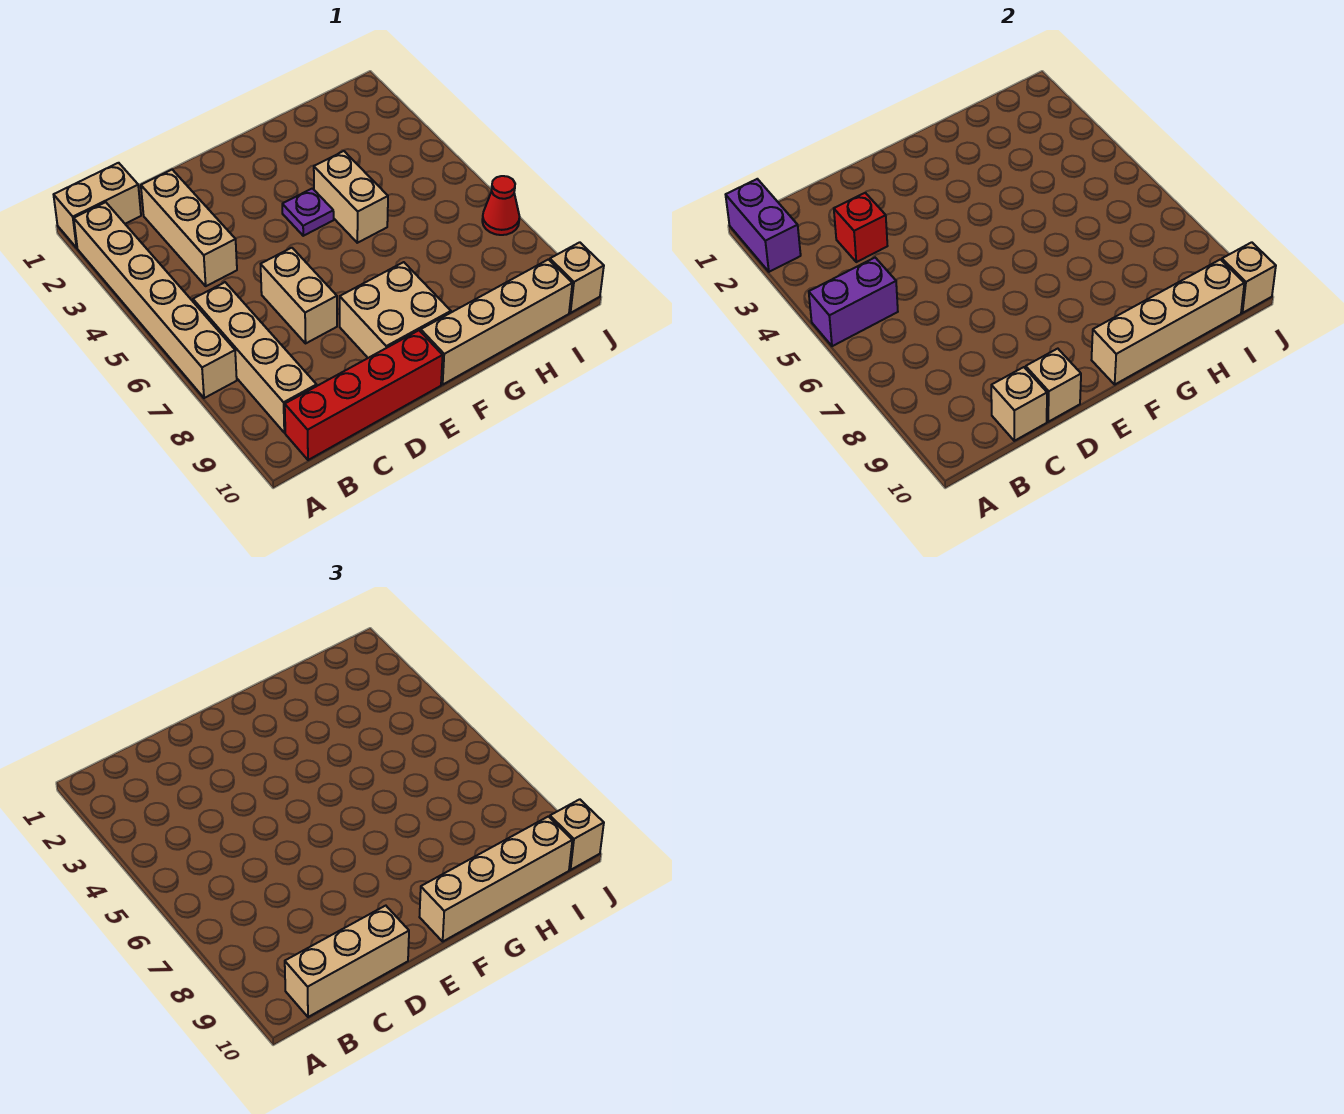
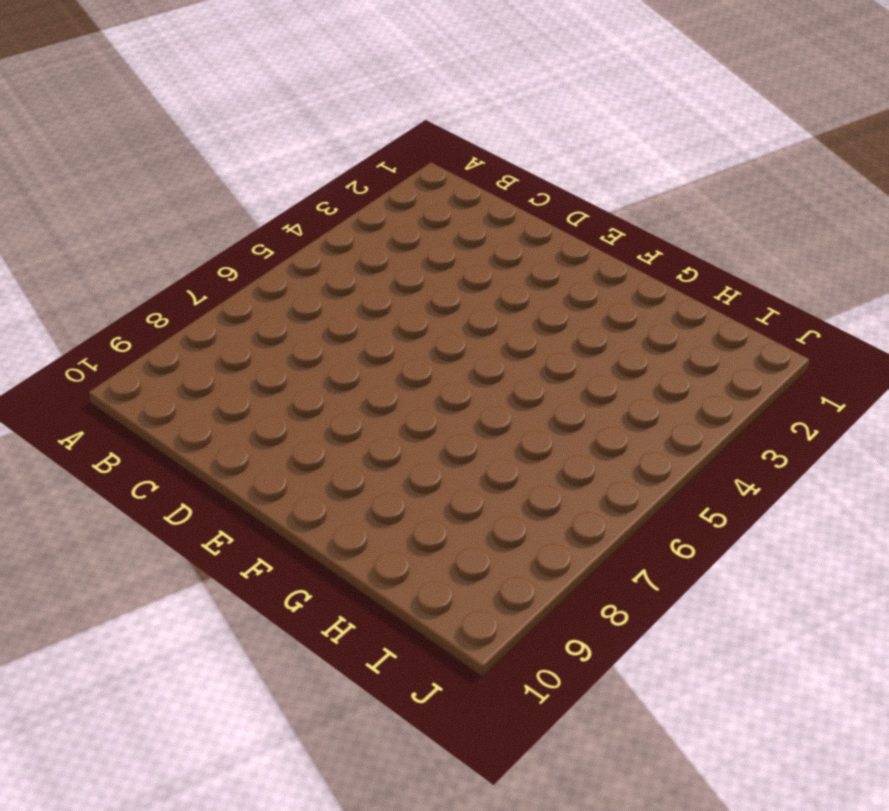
none -> tan brick A1:B1 level 1
none -> tan brick A2:A7 level 1
none -> tan brick B6:B9 level 1

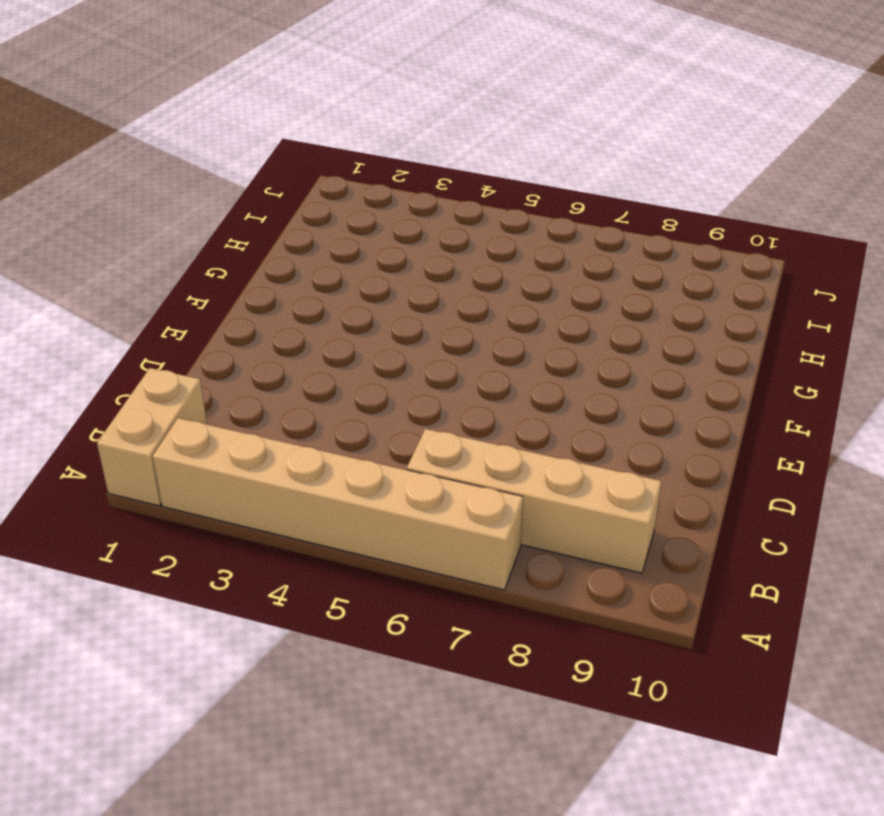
none -> red brick B10:E10 level 1
none -> tan brick C2:C4 level 1
none -> tan brick D6:D7 level 1

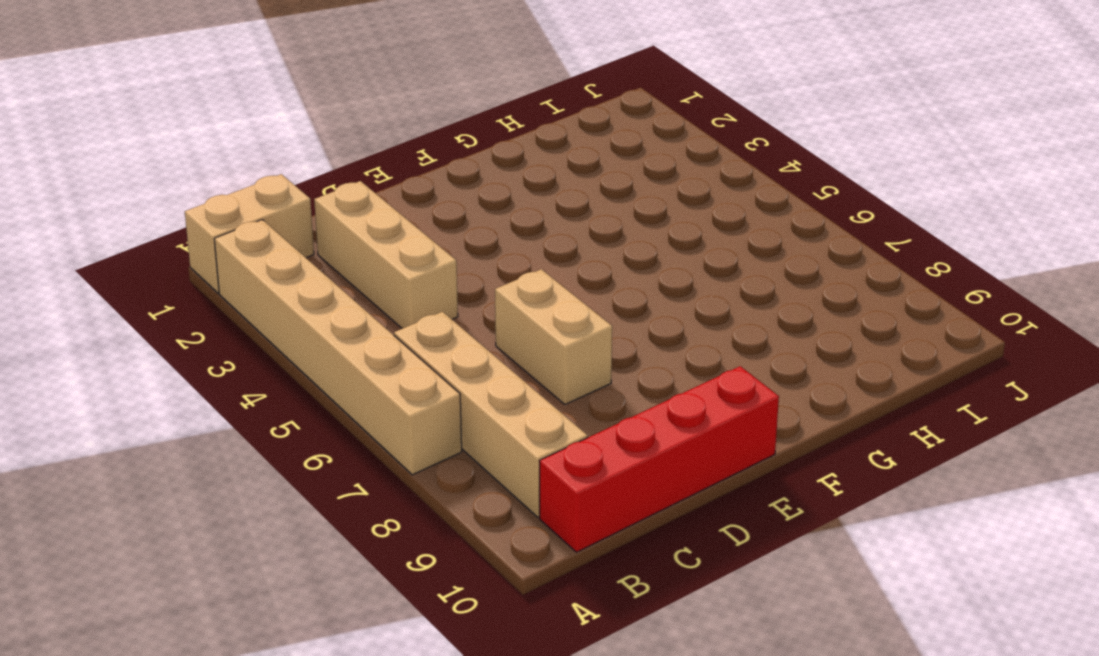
none -> tan brick E8:F9 level 1
none -> purple plate F4 level 1
none -> tan brick F10:I10 level 1

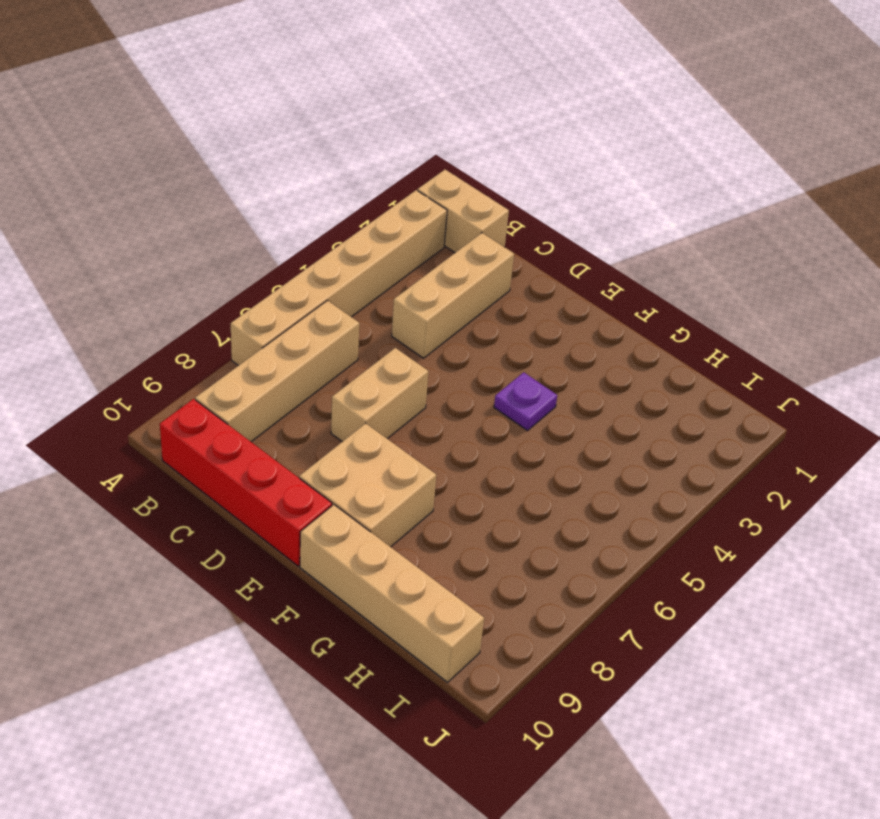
none -> tan brick G4:G5 level 1
none -> red cone J7 level 1
none -> tan brick J10 level 1

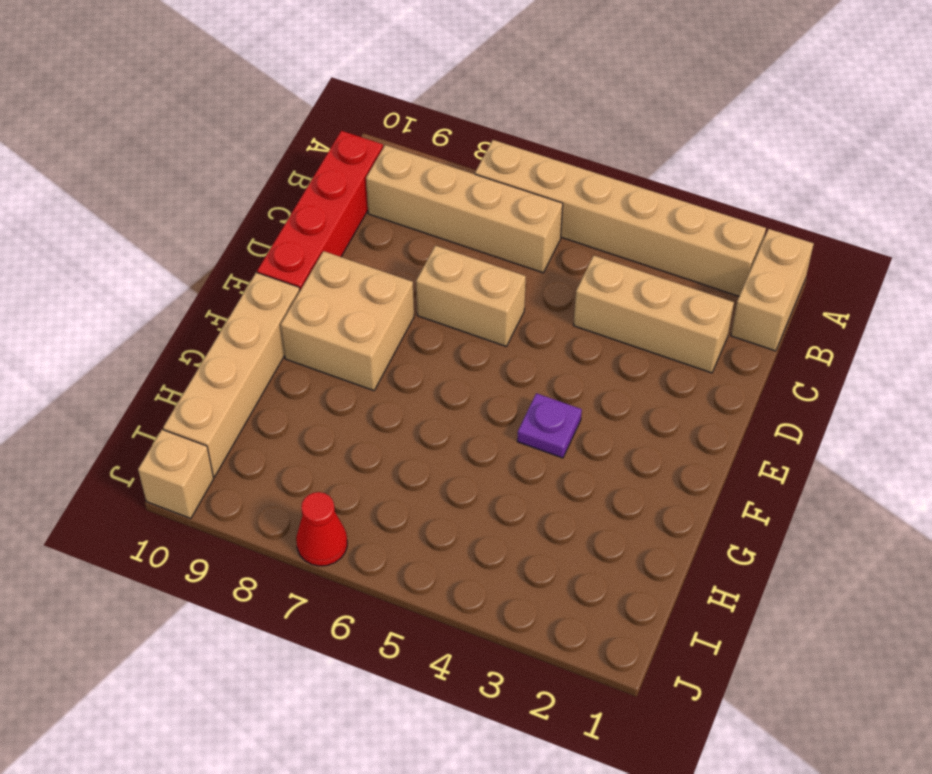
none -> tan brick G4:G5 level 1
none -> purple brick A1:A2 level 2
none -> purple brick A5:B5 level 2

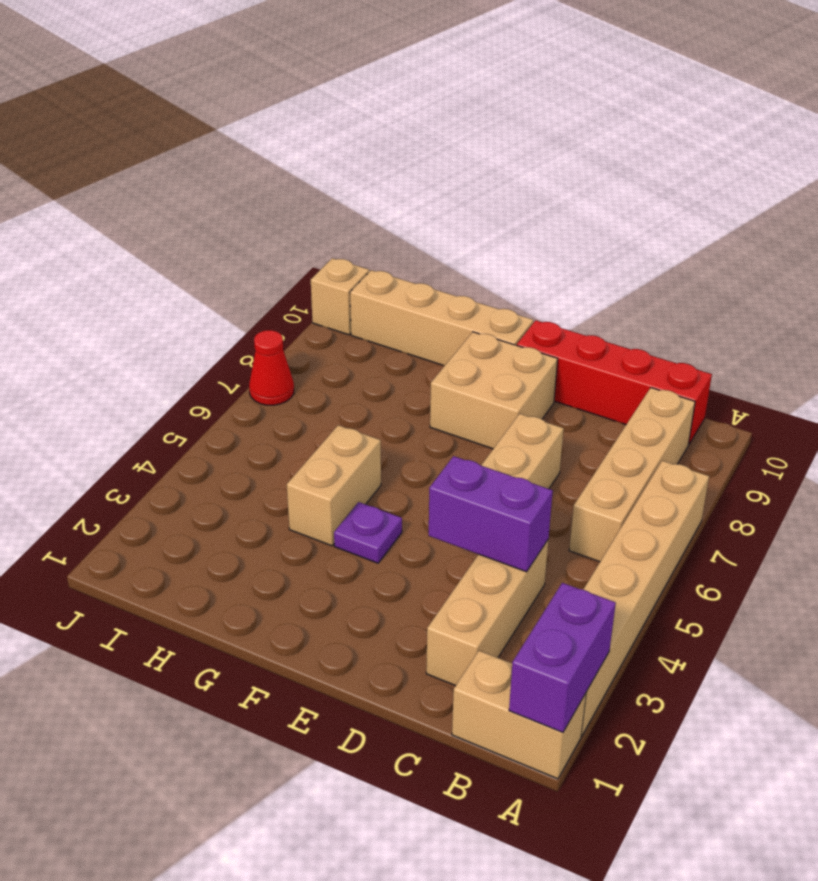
purple brick C4:D4 level 2 -> purple brick A5:B5 level 2
none -> red brick C3 level 2
none -> tan brick C10 level 2
none -> tan brick D10 level 2

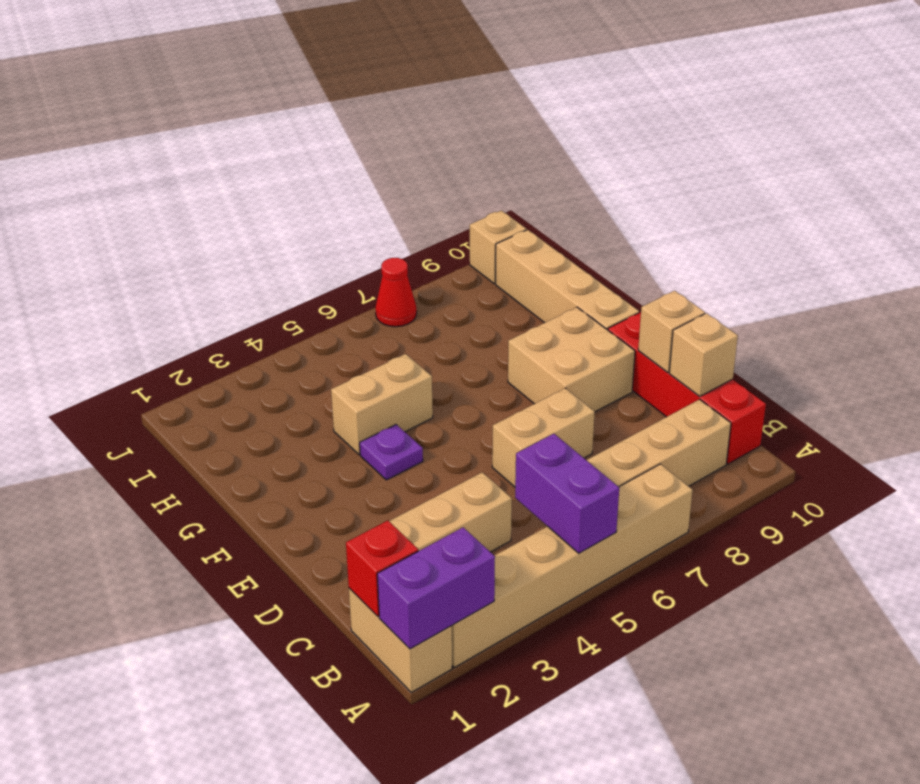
red brick B1 level 2 -> red brick C3 level 2
none -> tan brick F10:I10 level 2
none -> tan brick J10 level 2
none -> tan brick B10:D10 level 3

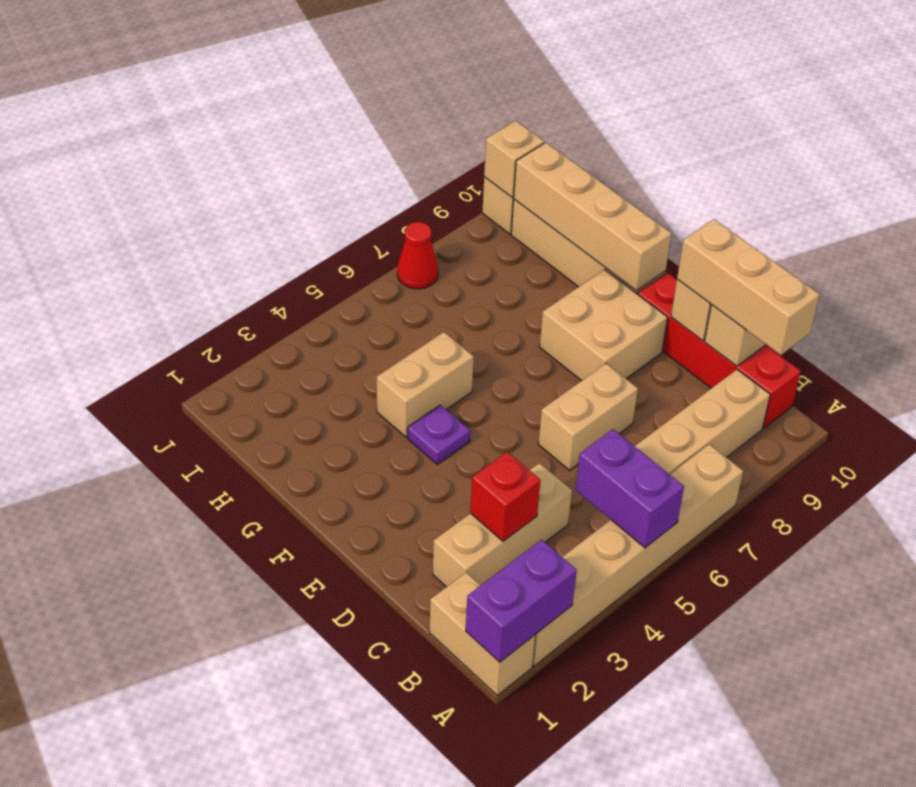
none -> tan brick F10:I10 level 3
none -> tan brick J10 level 3

